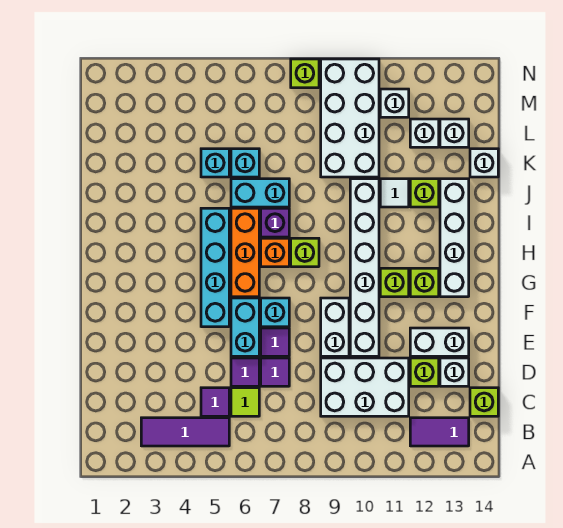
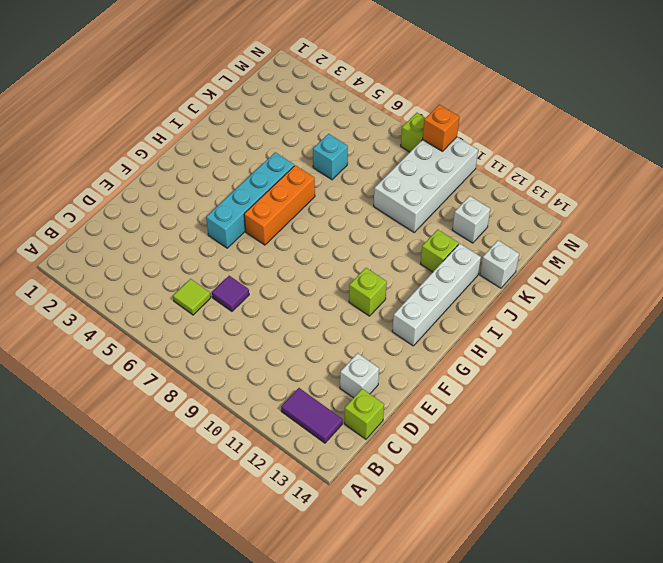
orange brick N9 level 2 -> orange brick H7 level 1
none -> purple tile B3:B5 level 1
none -> purple tile C5 level 1
none -> white brick C9:D11 level 1
none -> purple tile D6 level 1

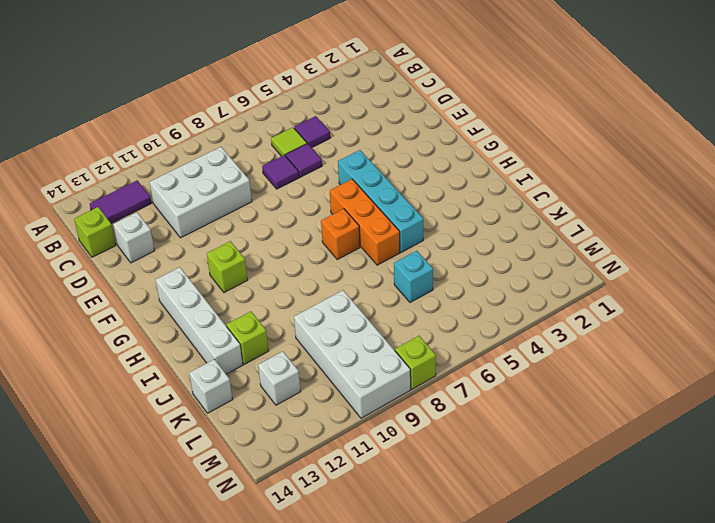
none -> purple tile B3:B5 level 1
none -> lime brick D12 level 1
none -> cyan brick E6:F6 level 1
none -> purple tile E7 level 1

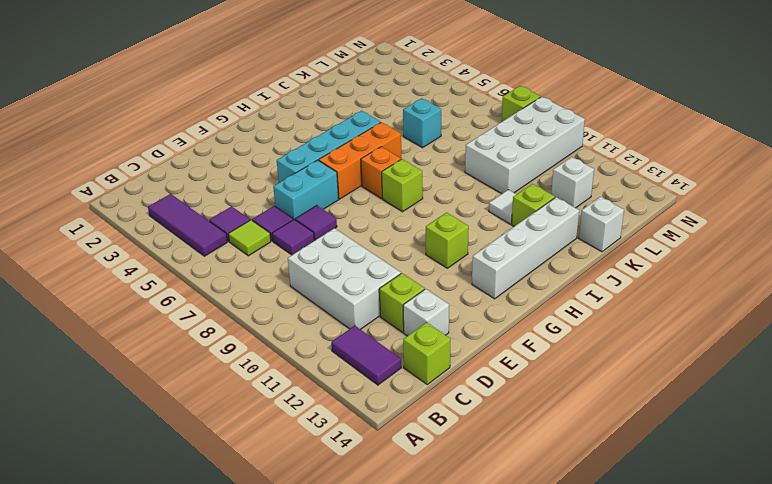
none -> white brick E9:F9 level 1
none -> white brick E10:J10 level 1
none -> white brick E12:E13 level 1
none -> cyan brick F7 level 1

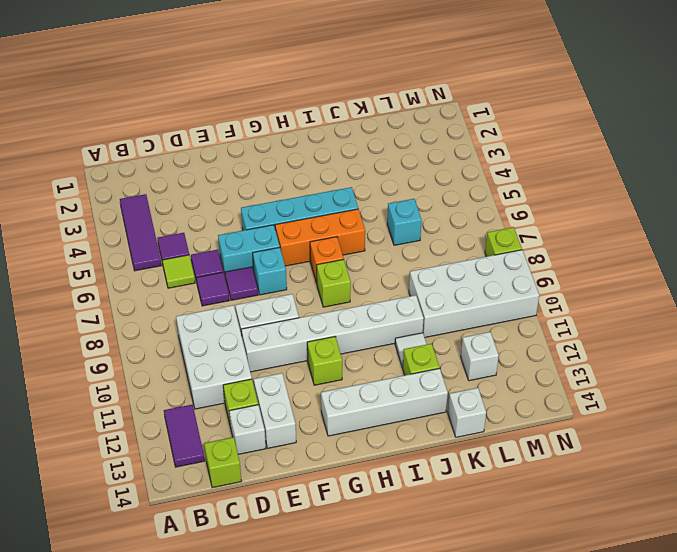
none -> lime brick G12 level 1
none -> purple brick I7 level 1
none -> cyan brick J6:J7 level 1
none -> cyan brick K5 level 1

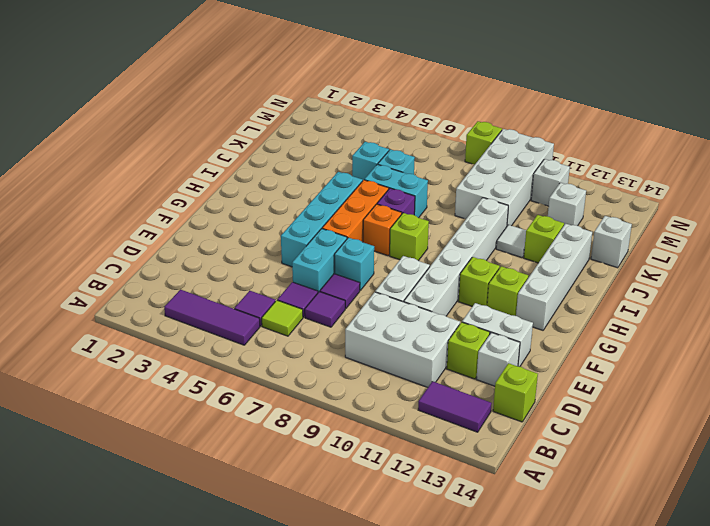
none -> white brick L13 level 1

